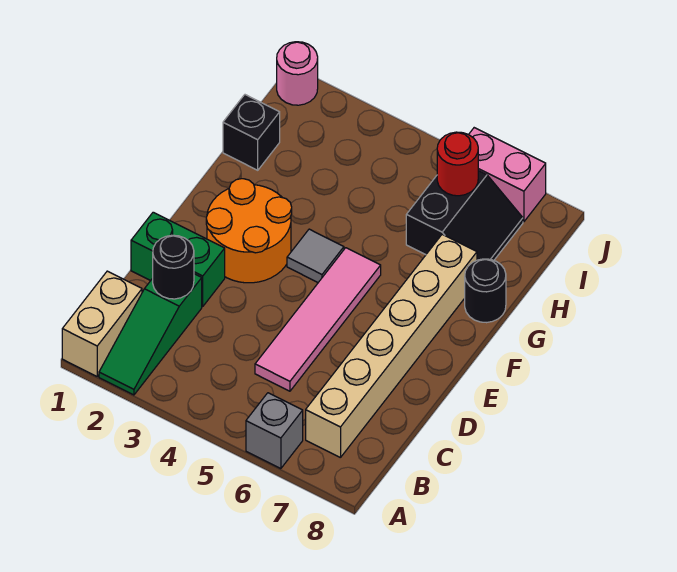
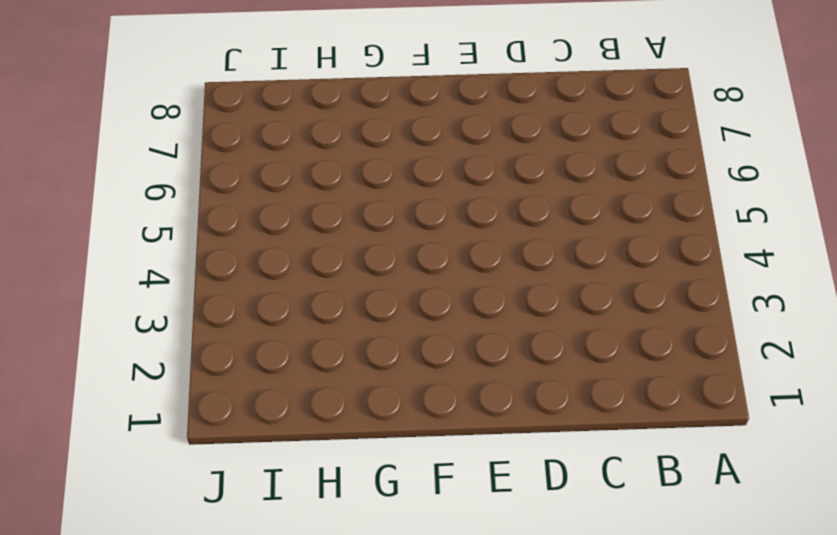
none -> tan brick A1:B1 level 1
none -> green slope A2:C2 level 1 top C
none -> grey brick A6 level 1

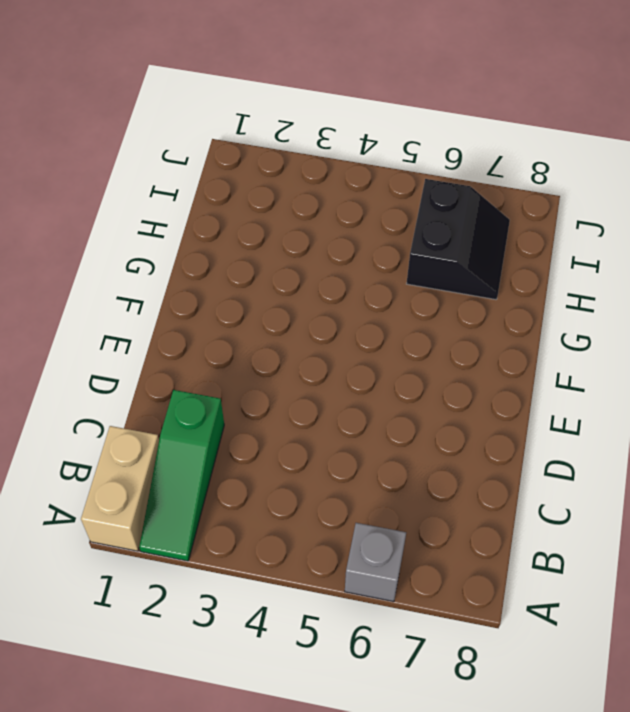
none -> tan brick B7:G7 level 1
none -> pink tile C5:F5 level 1
none -> green brick D1:D2 level 1

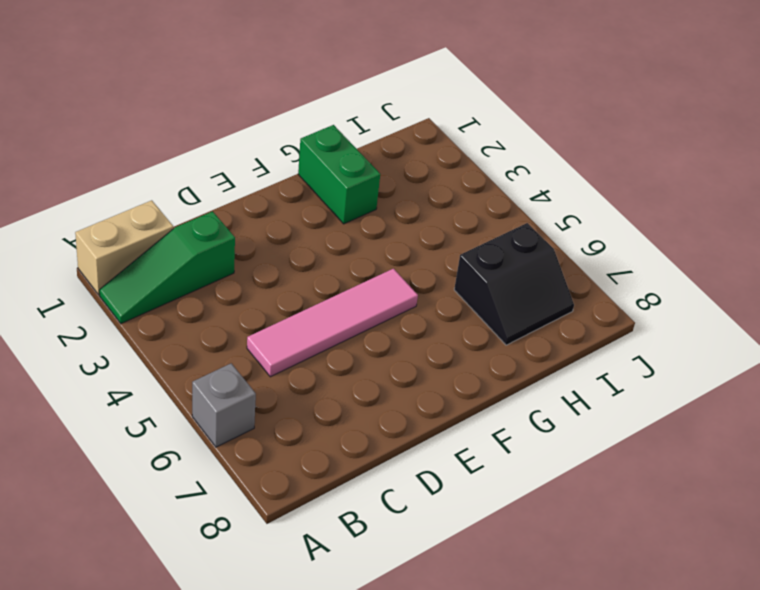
green brick G1:G2 level 1 -> green brick D1:D2 level 1
none -> tan brick B7:G7 level 1
none -> orange round brick E2:F3 level 1
none -> grey tile F4 level 1

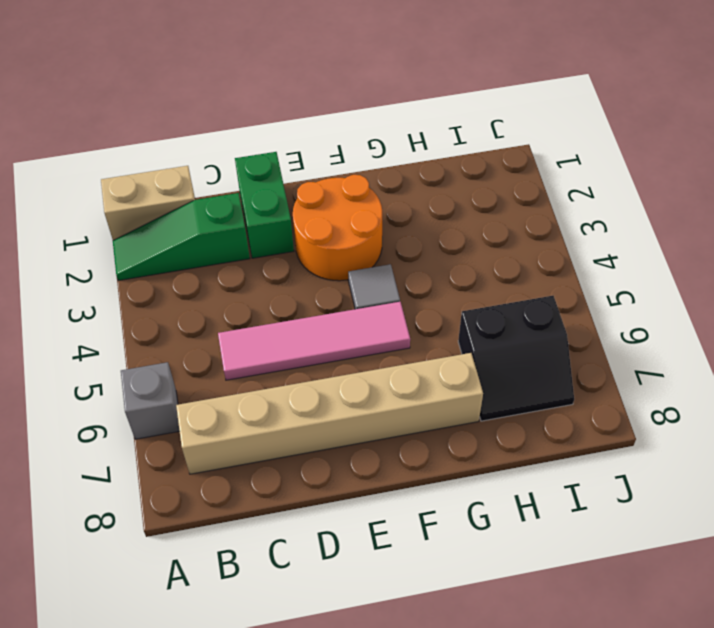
none -> black round brick G8 level 1
none -> black brick H1 level 1
none -> pink round brick J1 level 1

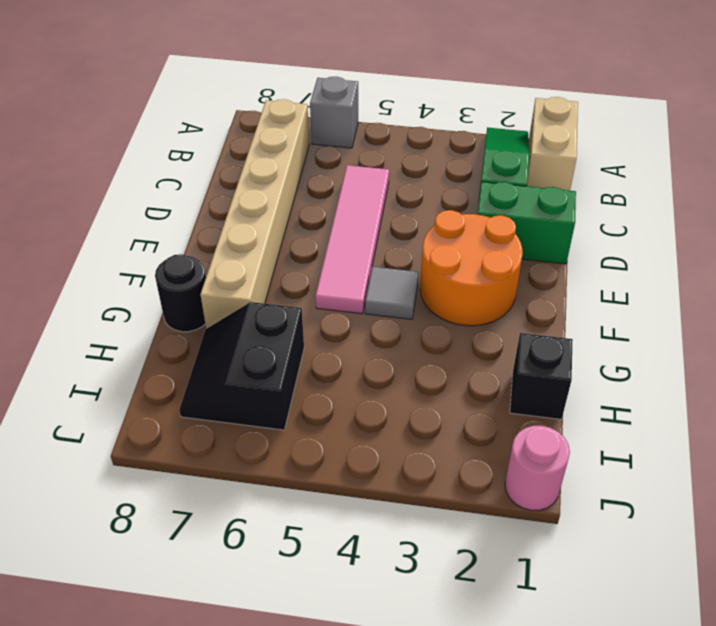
none -> pink brick J6:J7 level 1
none -> black round brick C2 level 2
none -> red round brick I6 level 2

